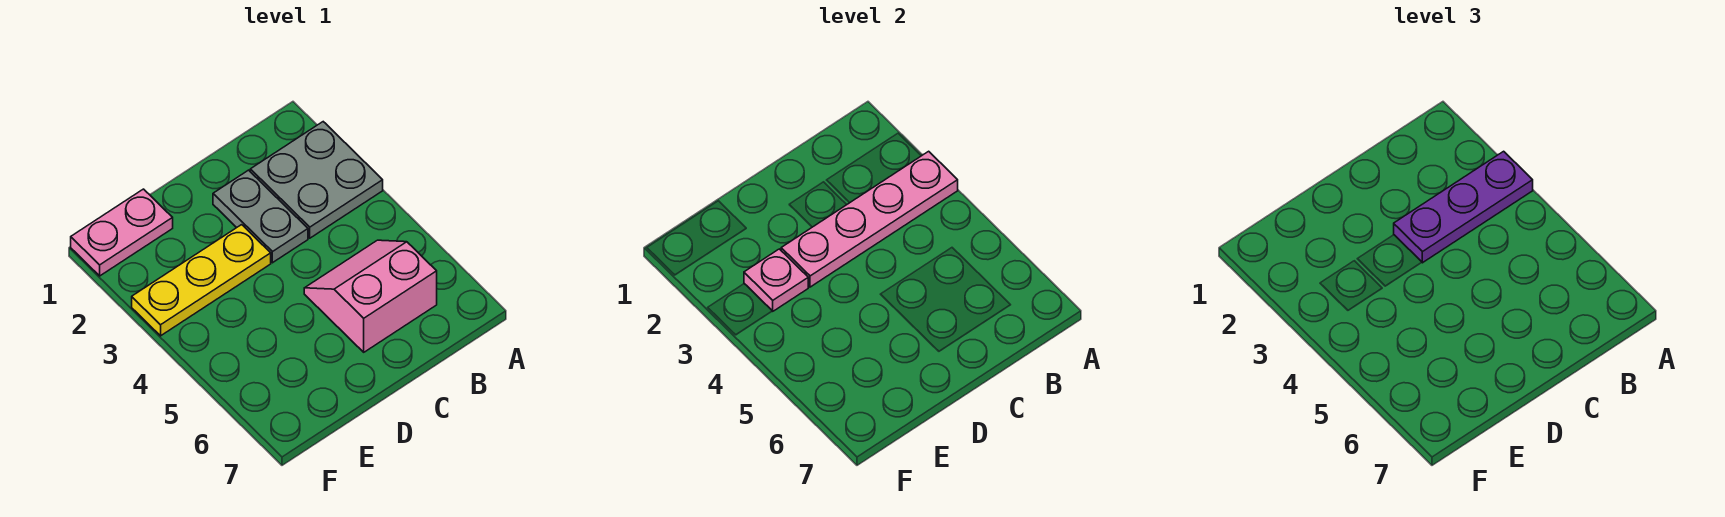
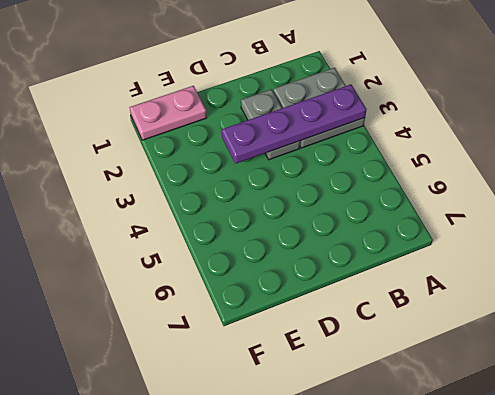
purple plate A3:D3 level 2 -> pink plate A3:D3 level 2
none -> pink slope B5:C6 level 1 top 6
none -> yellow plate D3:F3 level 1

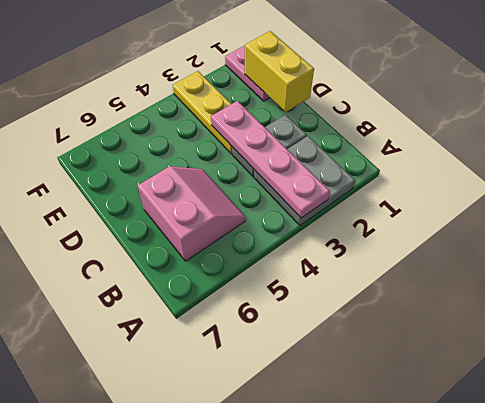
yellow brick D1:E1 level 2 -> none
none -> pink plate E3 level 2
none -> purple plate A3:C3 level 3

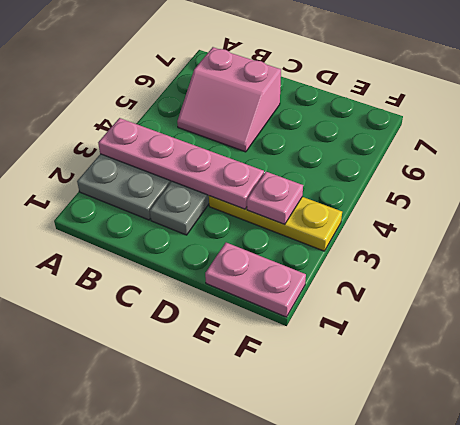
none -> purple plate A3:C3 level 3

